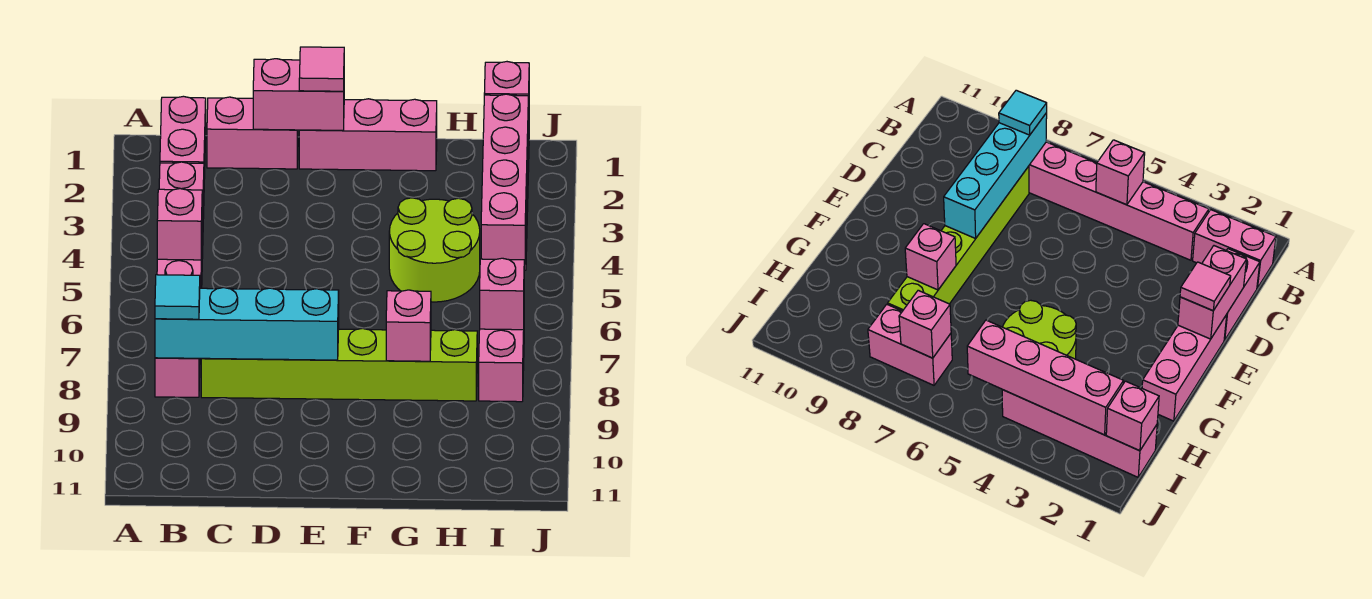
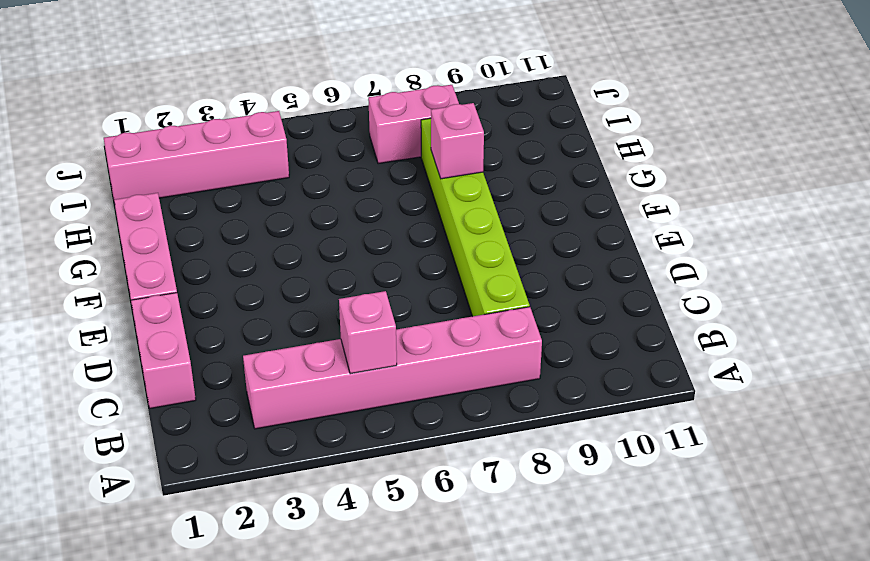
none -> pink brick B1:B2 level 1
none -> lime round brick G4:H5 level 1
none -> cyan brick B8:E8 level 2

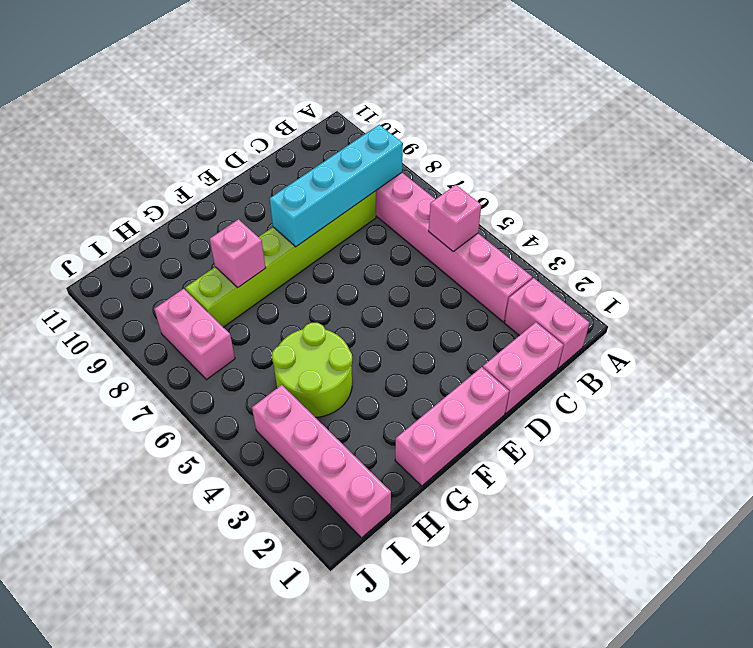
none -> pink brick D1:E1 level 2
none -> pink brick I1 level 2
none -> pink brick I2:I5 level 2

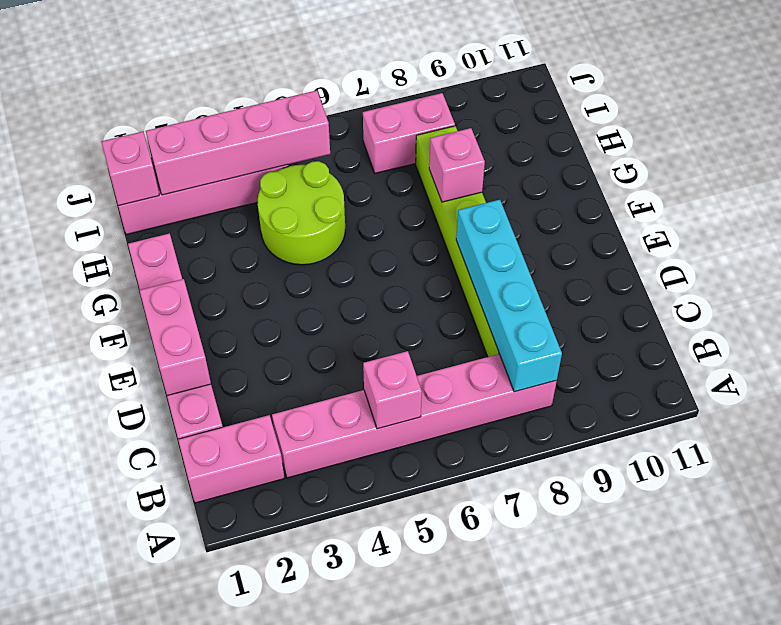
none -> pink brick I7 level 2
none -> cyan tile B8 level 3
none -> pink tile E1 level 3

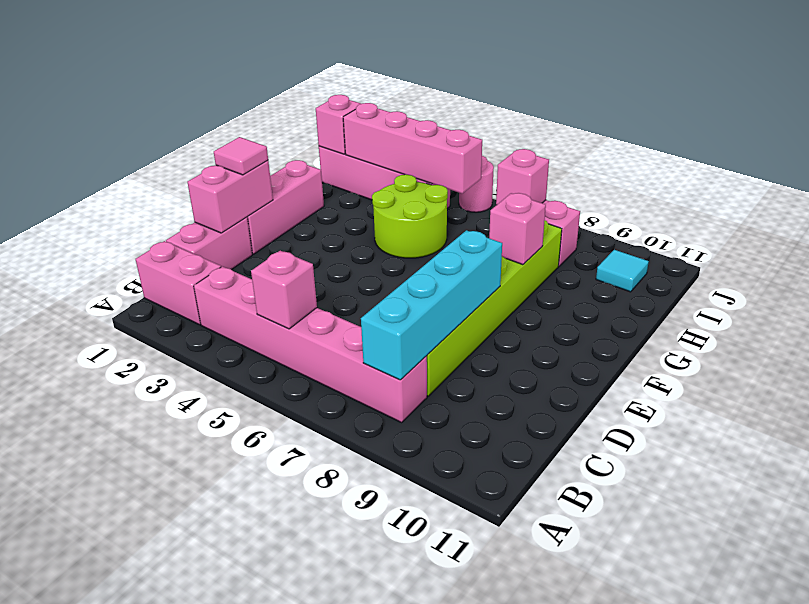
cyan tile I10 level 1 -> cyan tile B8 level 3
pink round brick J5 level 1 -> none

